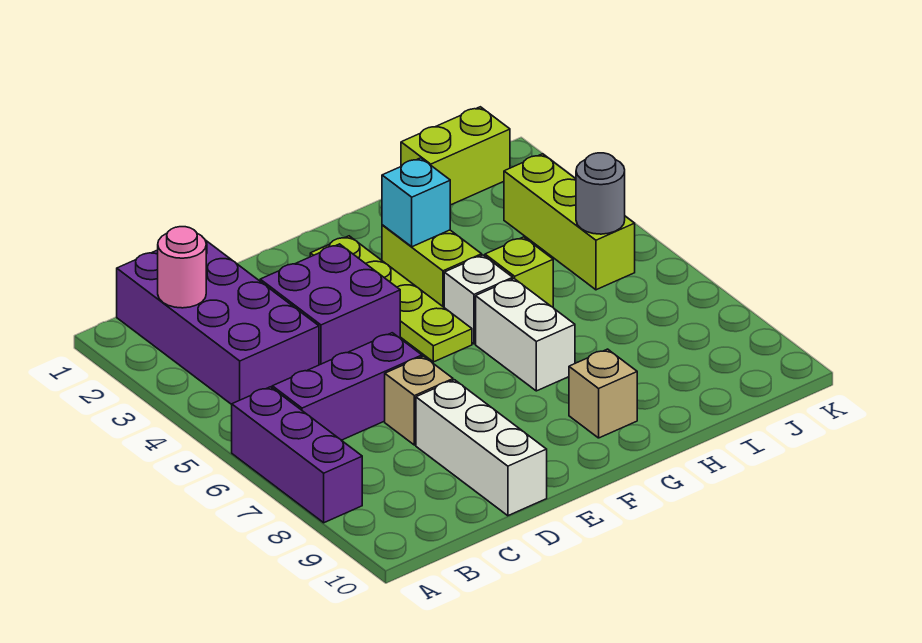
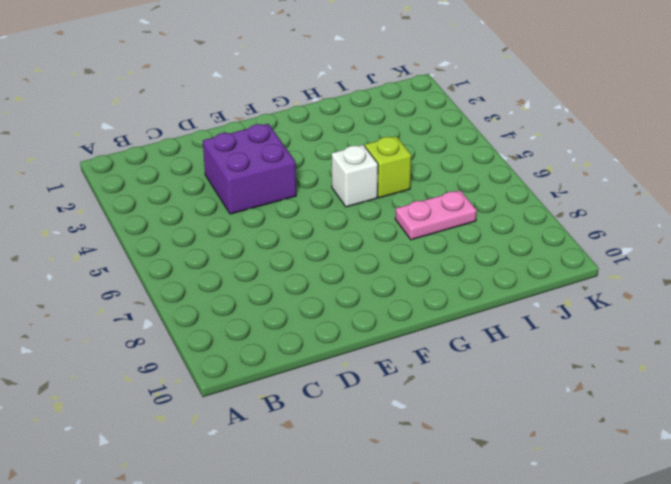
pink plate H7:I7 level 1 -> none
none -> purple brick A6:A8 level 1
none -> purple brick B1:C4 level 1
none -> purple brick B6:D6 level 1

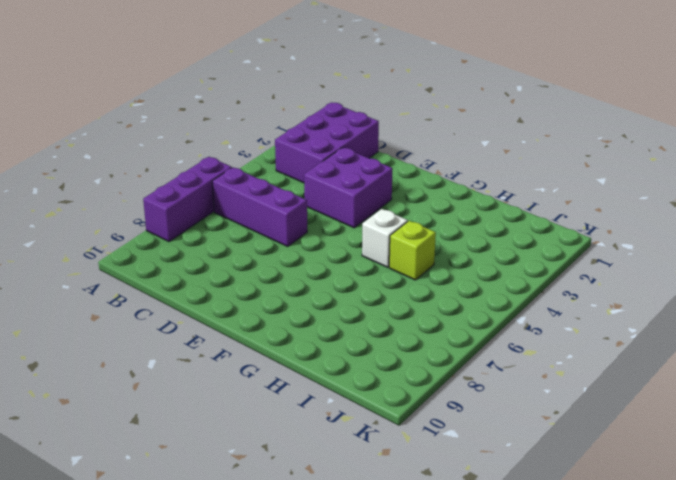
purple brick B1:C3 level 1 -> purple brick B1:C4 level 1
none -> tan brick D7 level 1
none -> white brick D8:D10 level 1
none -> lime plate F2:F5 level 1

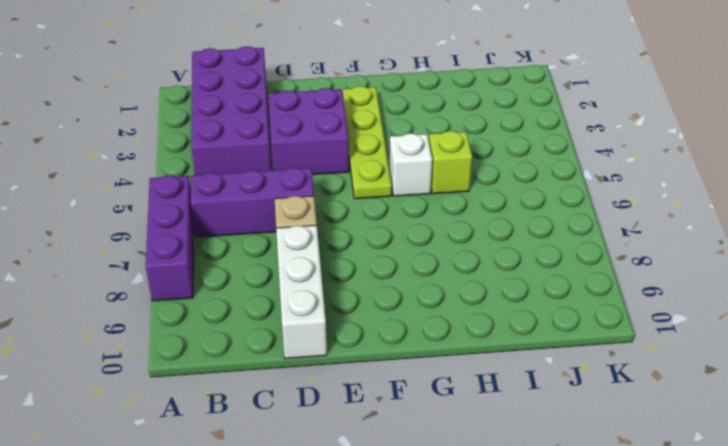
none -> lime brick G3:G4 level 1
none -> white brick G6:G7 level 1
none -> tan brick G9 level 1

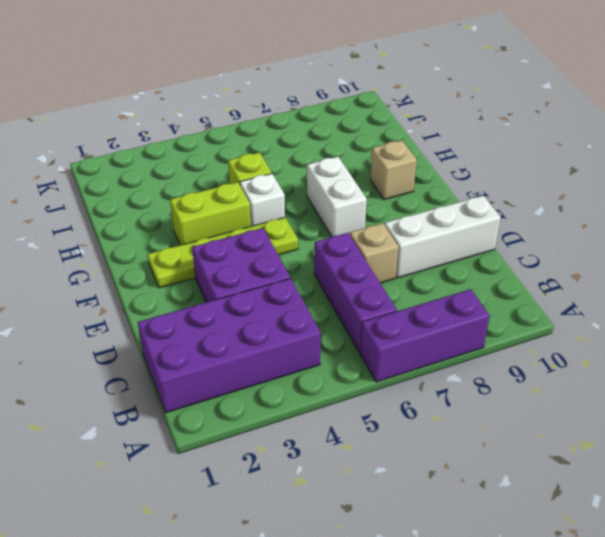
white brick F7:G7 level 1 -> white brick G6:G7 level 1
none -> lime brick I1:J1 level 1
none -> lime brick J3:J5 level 1
none -> pink round brick B2 level 2

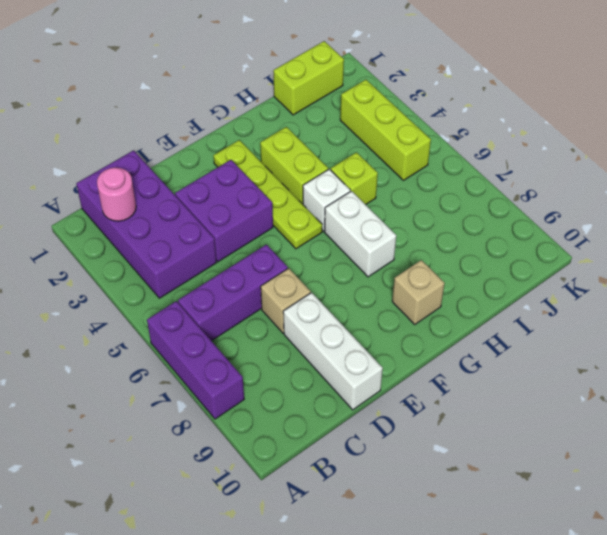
none -> cyan brick G3 level 2
none -> grey round brick J5 level 2

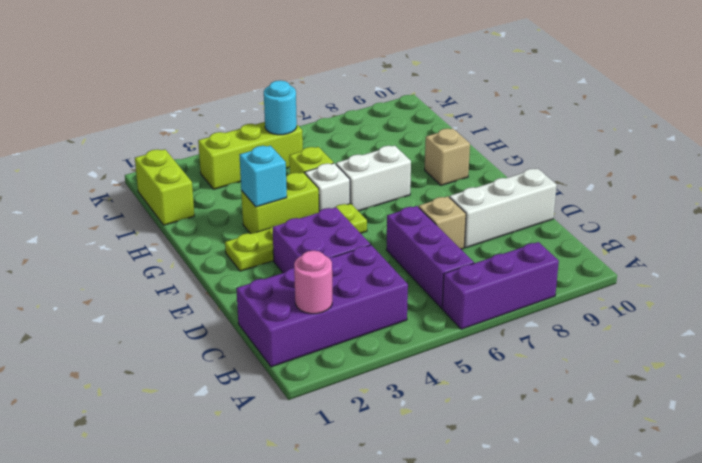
cyan round brick J5 level 2 -> grey round brick J5 level 2

